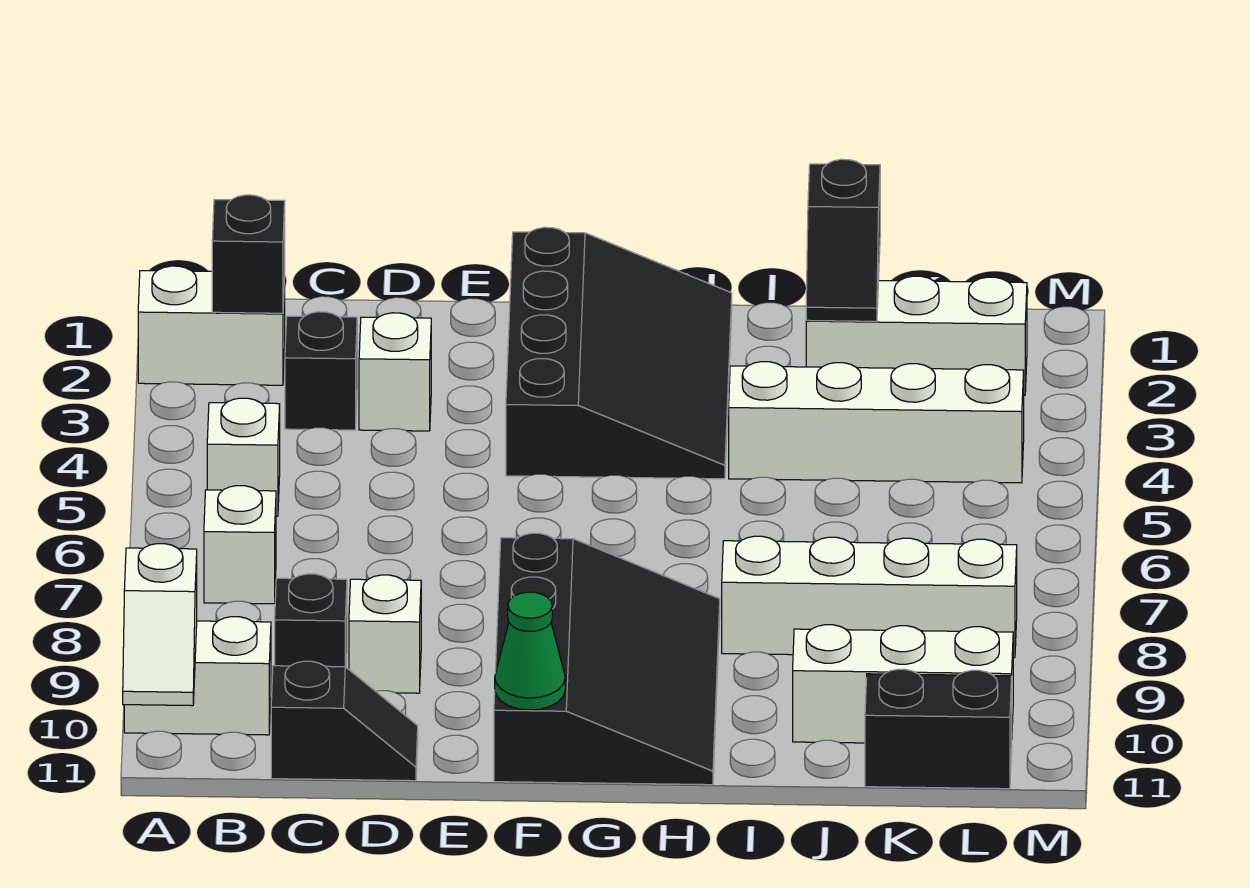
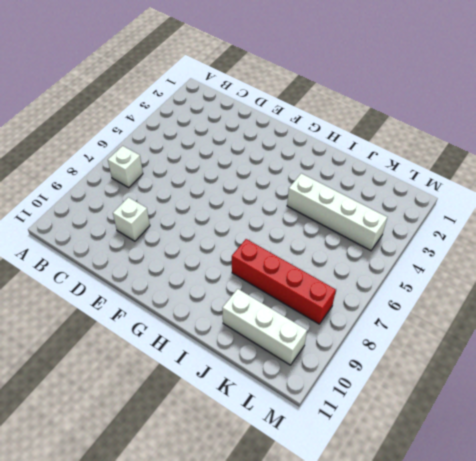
red brick I8:L8 level 1 -> white brick I8:L8 level 1
none -> white brick A2:B2 level 1
none -> white brick A10:B10 level 1
none -> white brick B5 level 1

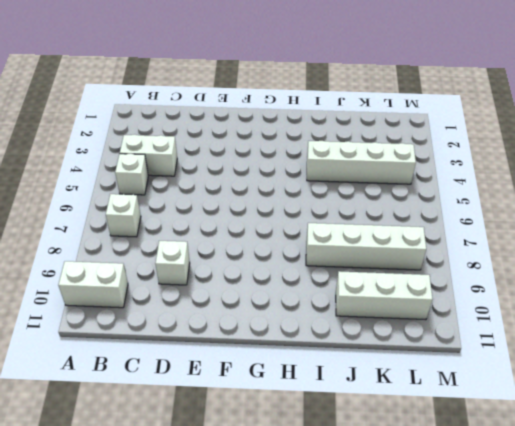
white brick B4:C4 level 1 -> white brick A2:B2 level 1
none -> black brick C3 level 1
none -> black brick C9 level 1
none -> black slope C11:D11 level 1 top C

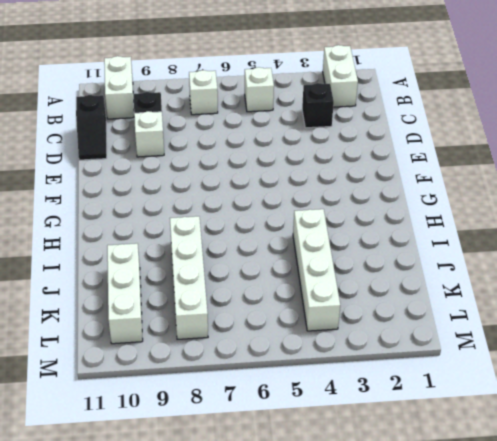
none -> white brick D3 level 1
none -> black slope F1:H4 level 1 top F
none -> black slope F8:H11 level 1 top F

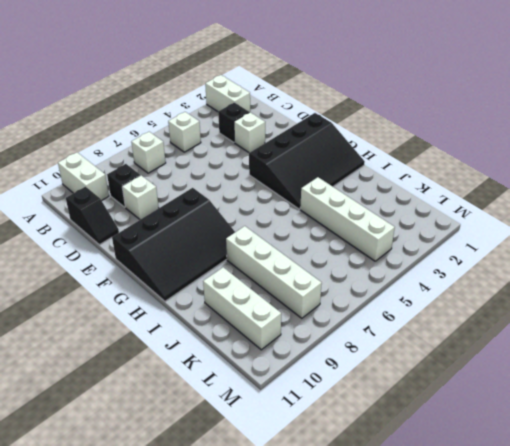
none -> white brick J2:L2 level 1
none -> black brick K11:L11 level 1
none -> white slope A10:A11 level 2 top 10

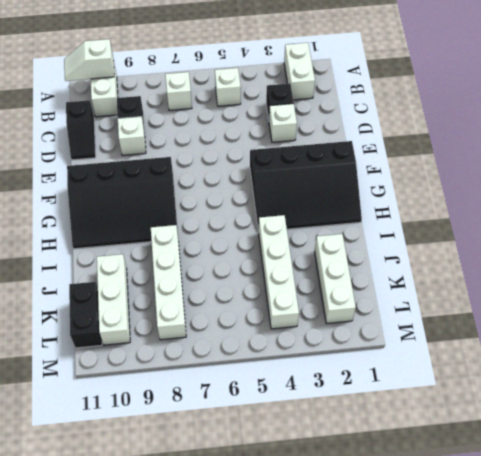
none -> black brick B2 level 2
none -> green cone F11 level 2
none -> black slope J1:J2 level 2 top 1

